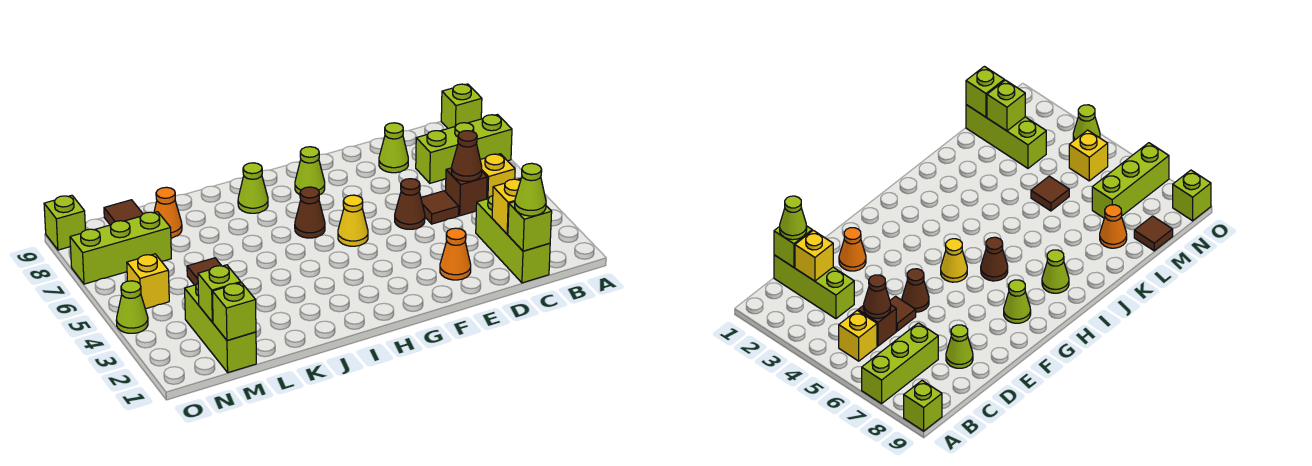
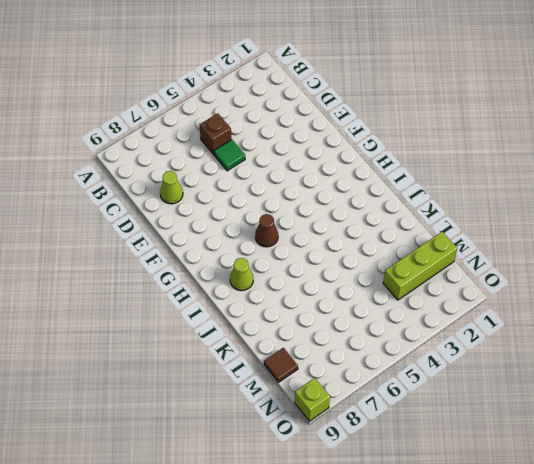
green tile D5 level 1 -> brown tile D5 level 1
none -> lime brick A7:C7 level 1
none -> lime brick A9 level 1
none -> yellow brick B5 level 1

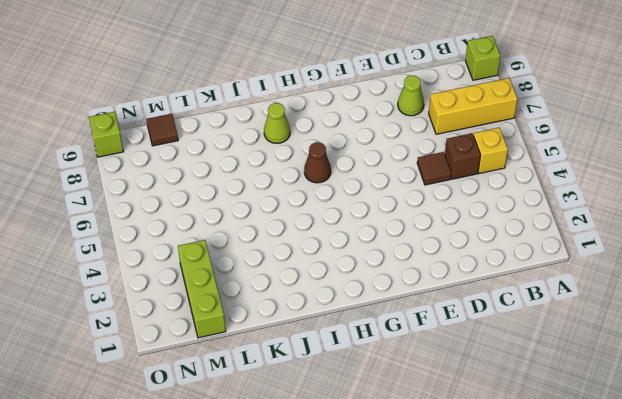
yellow brick A7:C7 level 1 -> lime brick A7:C7 level 1
none -> lime brick C1:C3 level 1
none -> orange cone E2 level 1
none -> brown cone E5 level 1

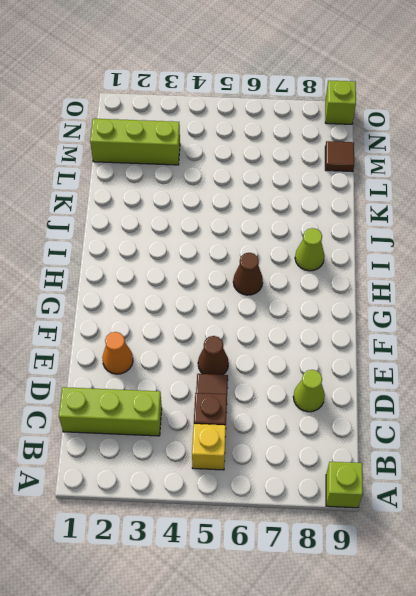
none -> lime brick A7:C7 level 1
none -> yellow cone G5 level 1
none -> lime cone G8 level 1

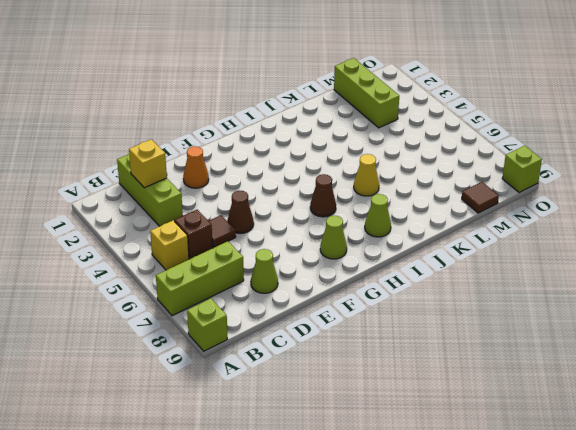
yellow cone J6 level 1 -> yellow cone G5 level 1
none -> brown tile L5 level 1
none -> orange cone L8 level 1
none -> lime brick M7:O7 level 1

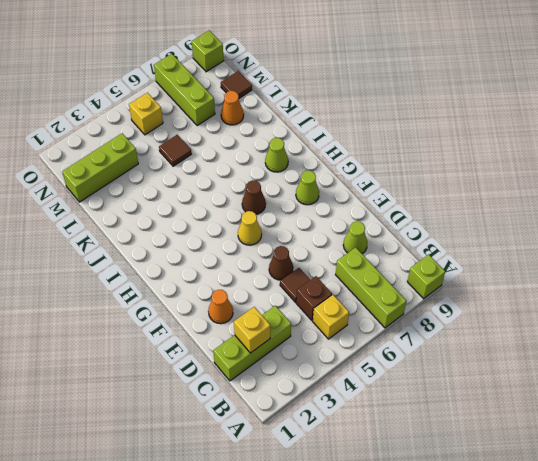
none -> lime cone O4 level 1
none -> lime brick C1 level 2
none -> brown cone C5 level 2

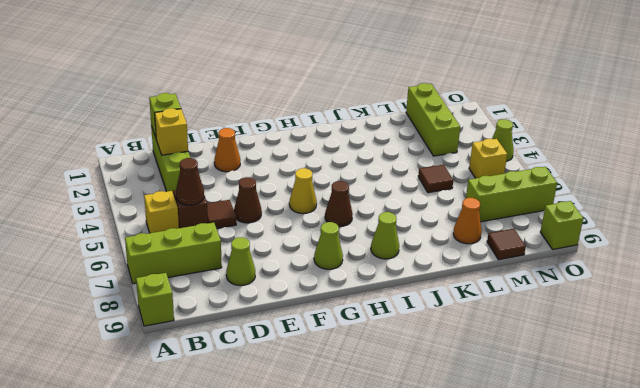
none -> lime brick M1 level 2
none -> lime brick M2 level 2
none -> lime cone C1 level 3

